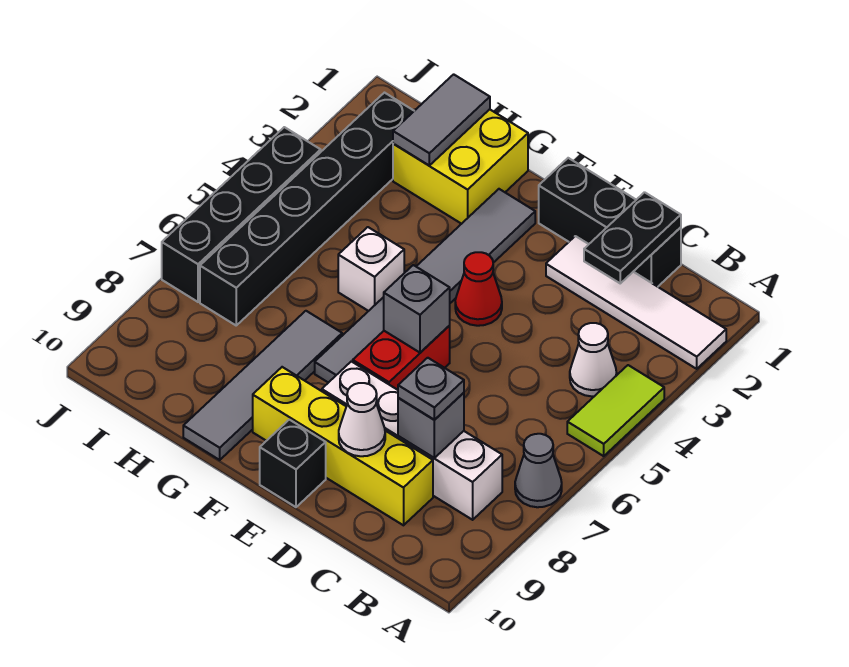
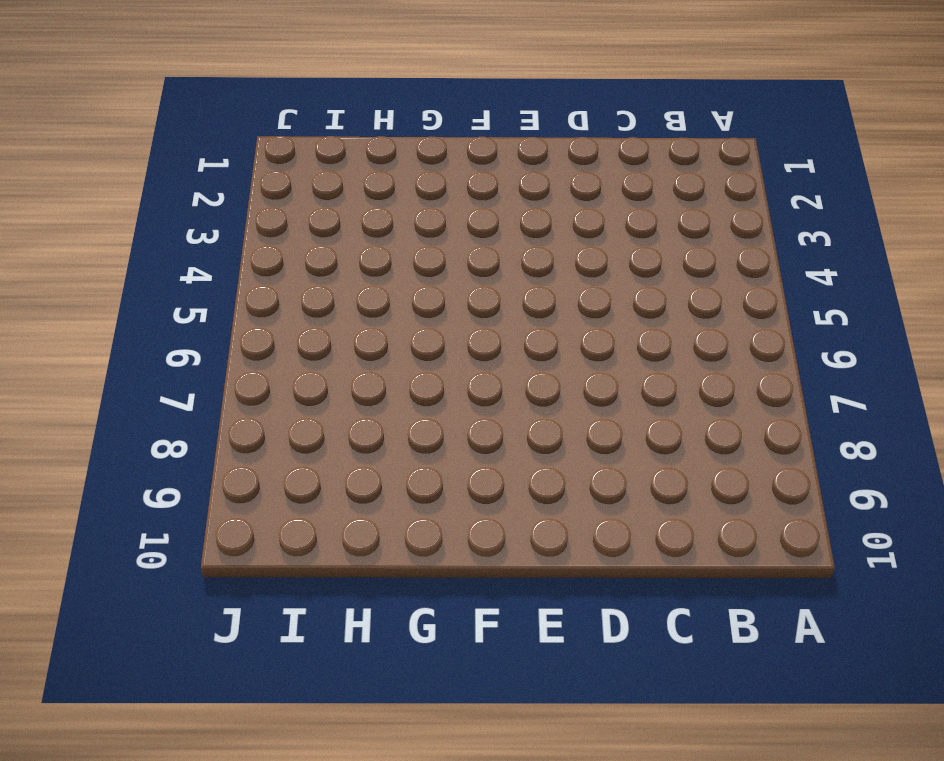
none -> white tile A2:D2 level 1
none -> lime tile A4:A5 level 1
none -> grey cone A7 level 1

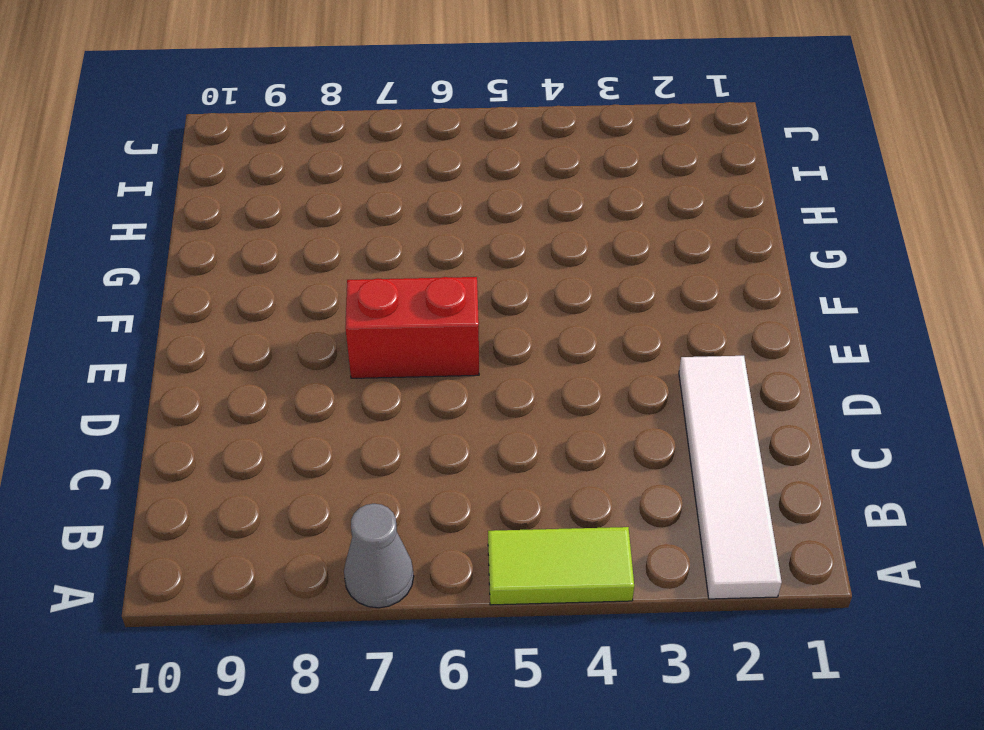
none -> white cone B4 level 1
none -> white brick B8:E8 level 1
none -> black brick C1:E1 level 1

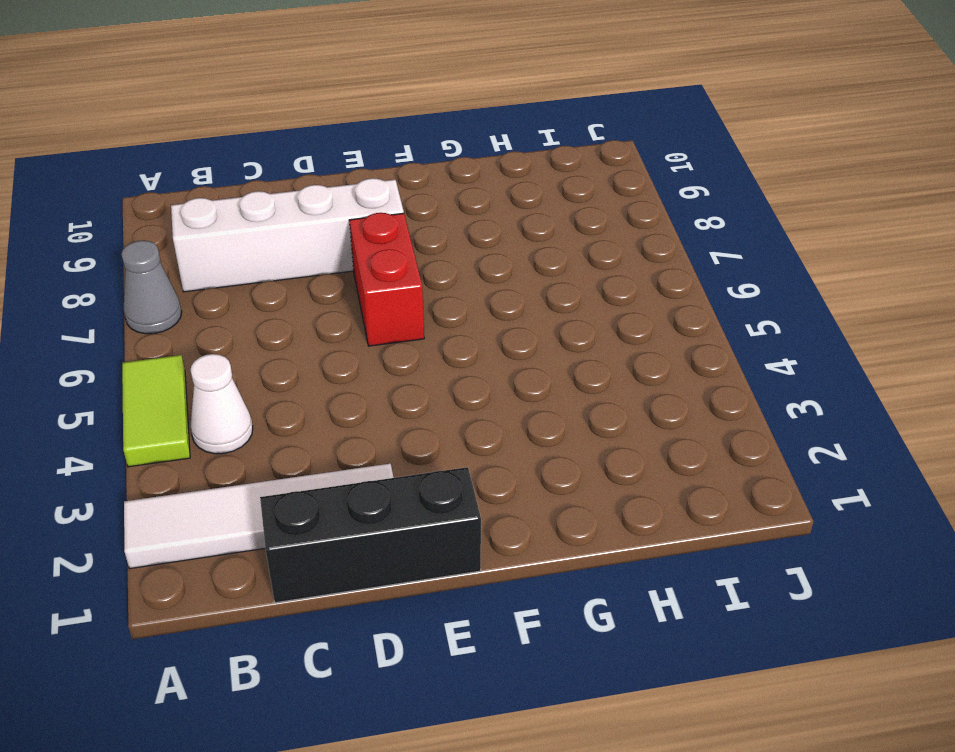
none -> yellow brick C9:F9 level 1
none -> red cone E4 level 1
none -> black brick E10 level 1

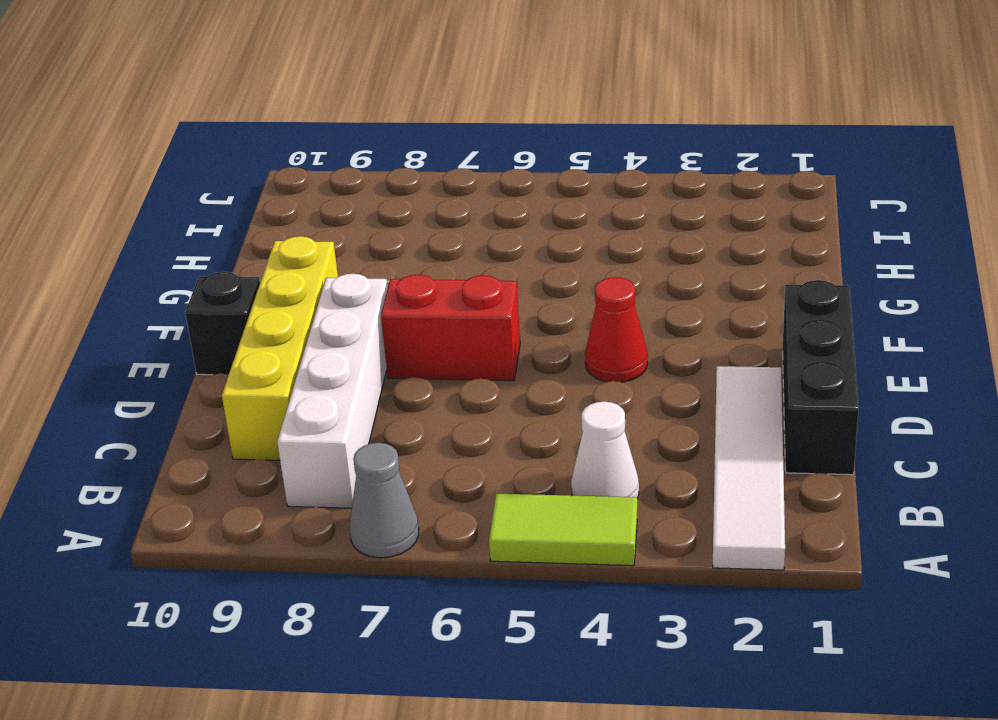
none -> grey tile F2:F7 level 1
none -> yellow brick G1:H2 level 1
none -> white brick G5 level 1

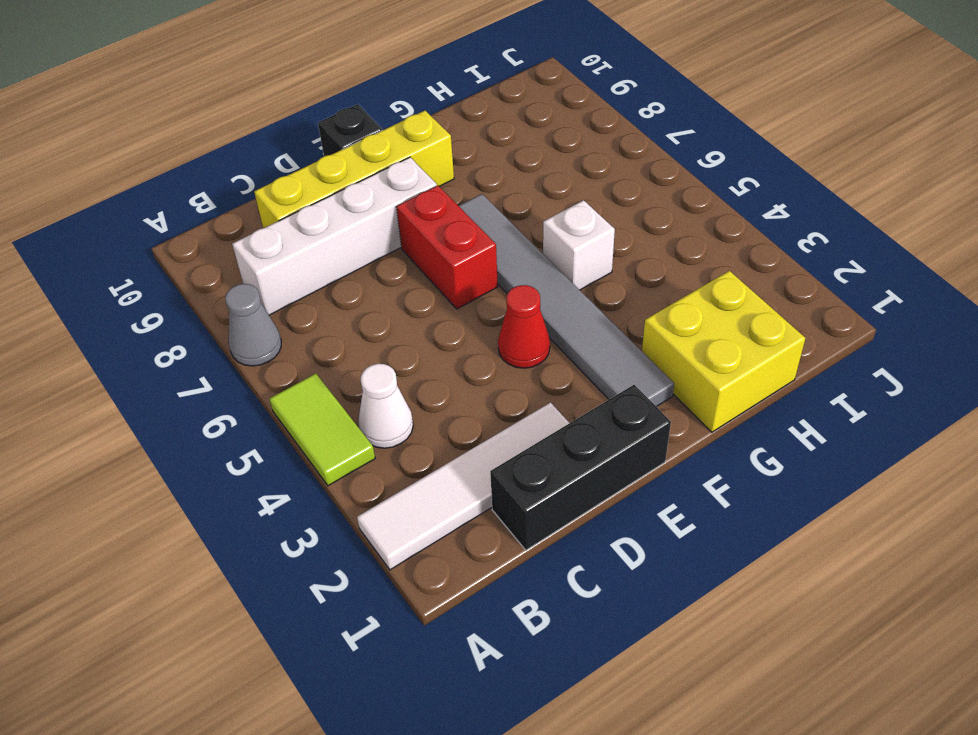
none -> grey tile G7:G10 level 1
none -> black brick I2:I7 level 1
none -> black brick J4:J7 level 1

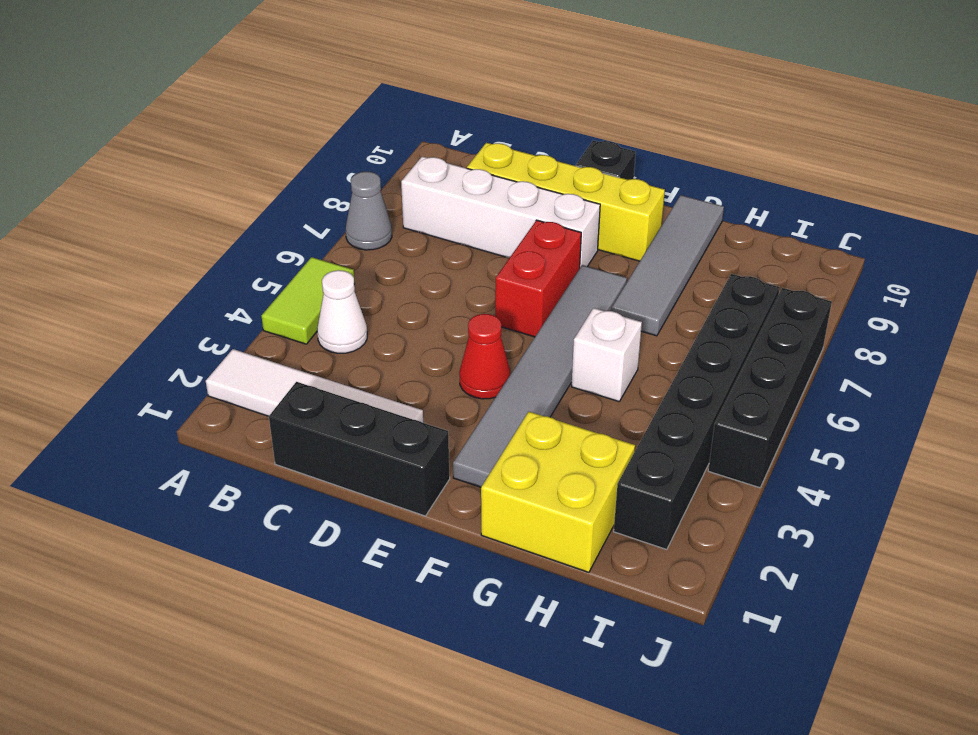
none -> black plate C1:C2 level 2
none -> grey brick C8 level 2
none -> white cone D9 level 2

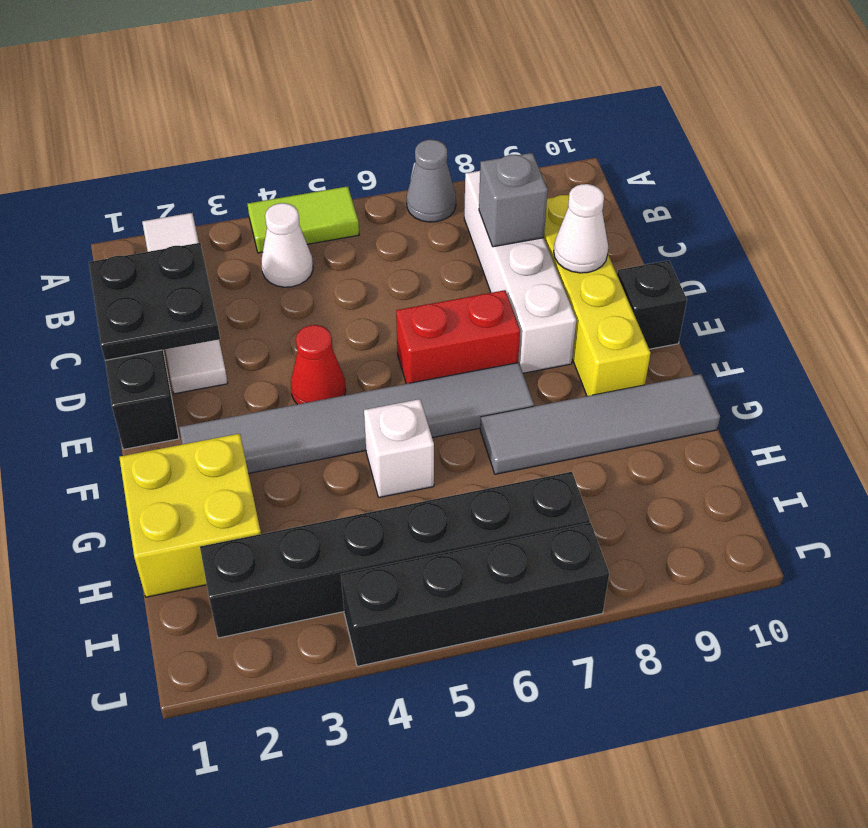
black plate C1:D2 level 2 -> black plate C1:C2 level 2
none -> grey brick E6 level 2
none -> grey tile H1:H2 level 2
none -> grey plate C8 level 3

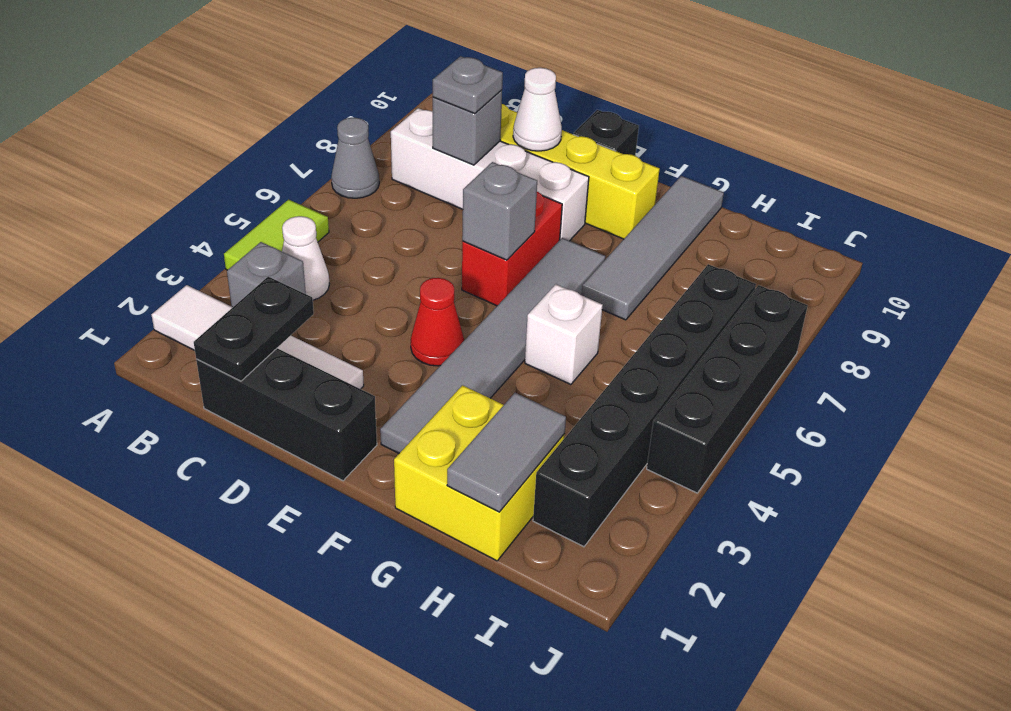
grey brick B3 level 1 -> none

